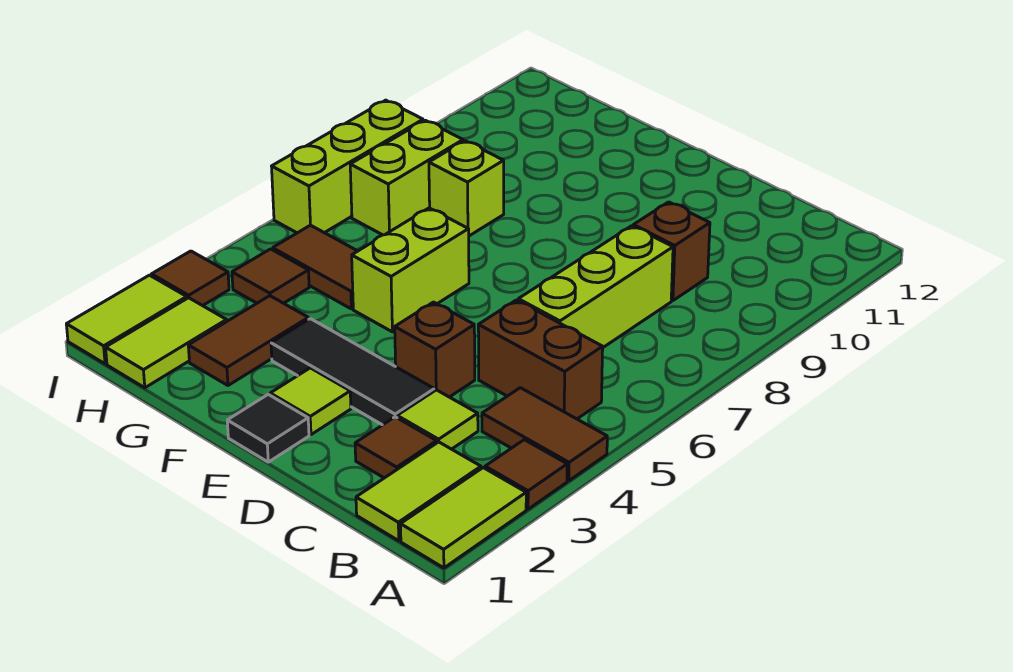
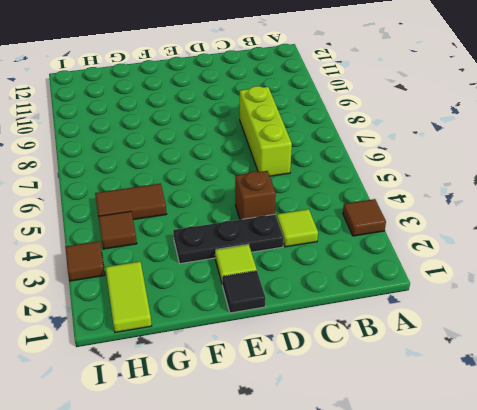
black plate D3:F3 level 1 -> black tile D3:F3 level 1
none -> lime tile A1:A2 level 1
none -> brown tile A4:B4 level 1
none -> lime tile B1:B2 level 1

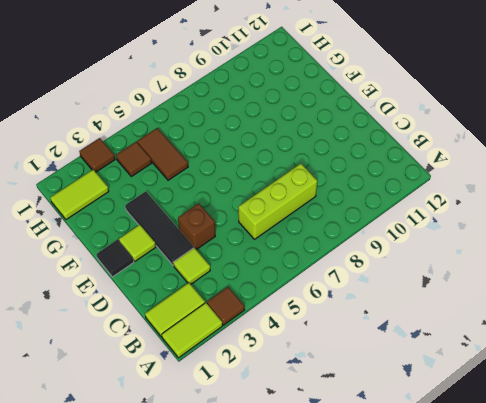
none -> brown tile A4:B4 level 1
none -> brown brick B5:C5 level 1
none -> brown tile C2 level 1

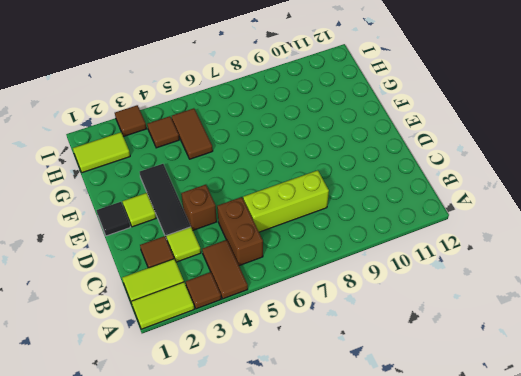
none -> brown brick C9 level 1
none -> lime brick F5:F6 level 1
none -> brown tile G2:G3 level 1

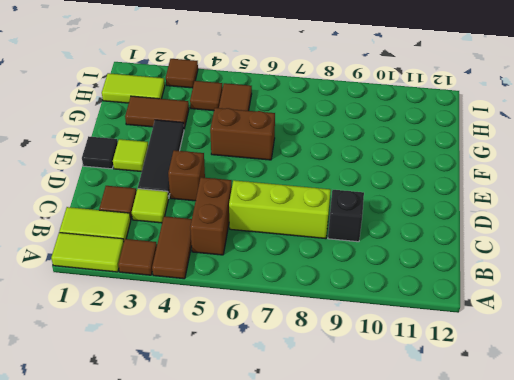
black brick C9 level 1 -> brown brick C9 level 1
brown brick F5:F6 level 1 -> lime brick F5:F6 level 1
none -> lime brick G8 level 1
none -> lime brick H7:H8 level 1
none -> lime tile I1:I2 level 1

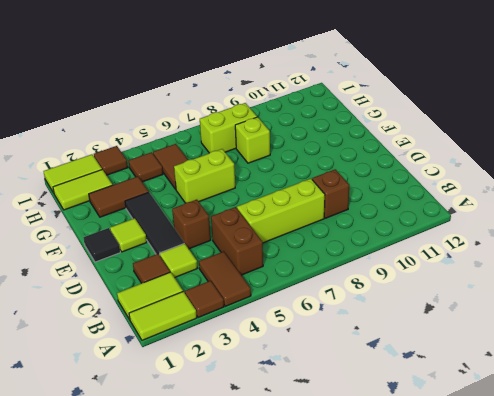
none -> lime brick I6:I8 level 1

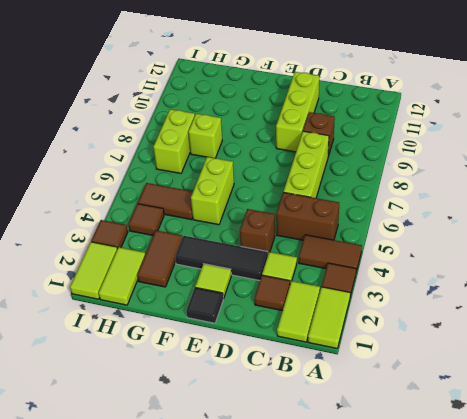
lime brick D9:D11 level 1 -> lime brick I6:I8 level 1

